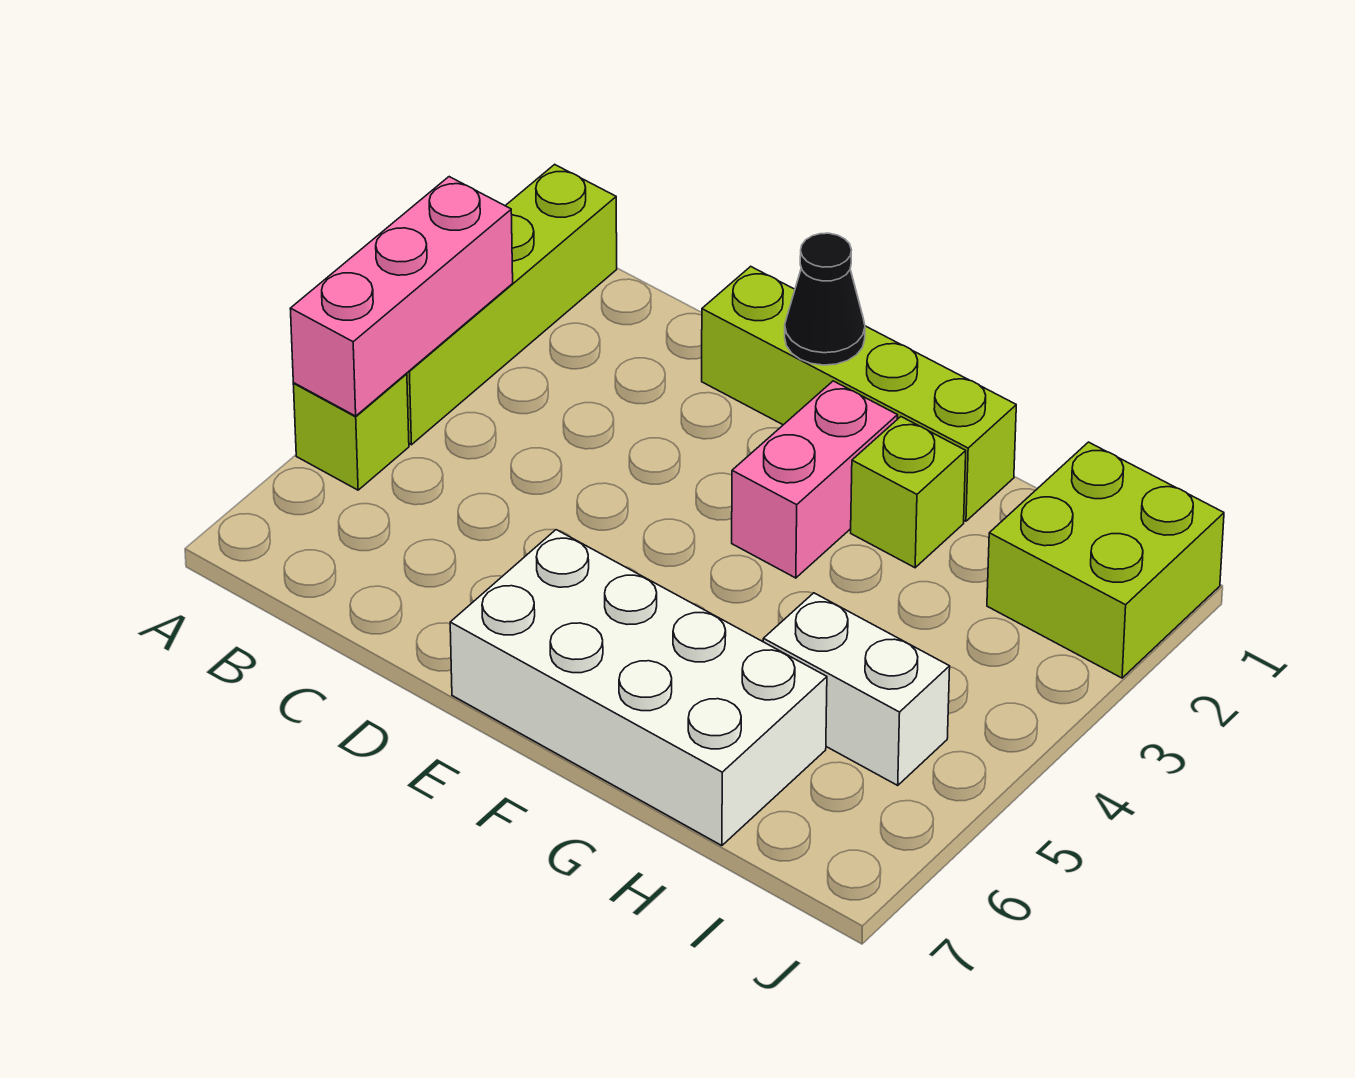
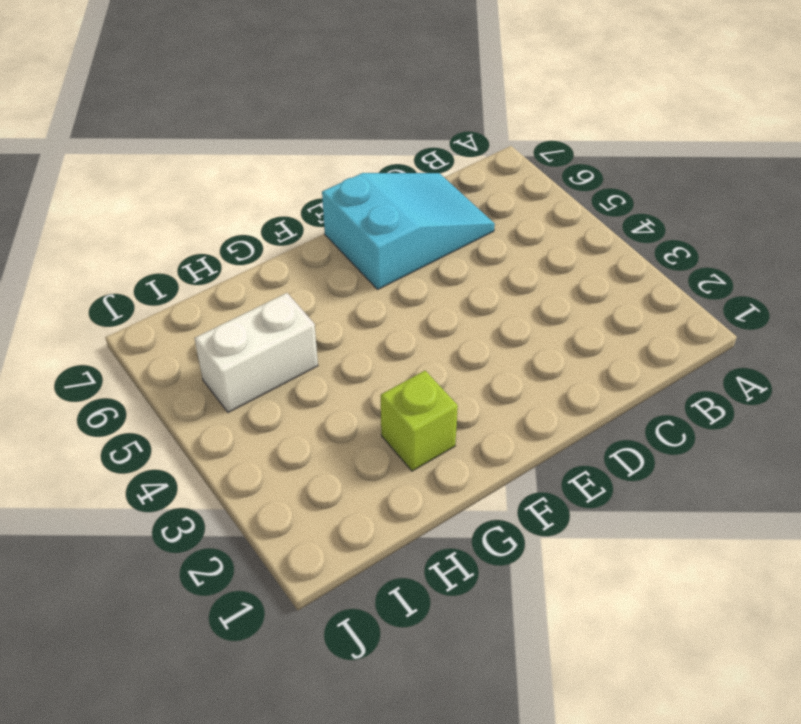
cyan slope C6:E7 level 1 top E -> white brick E6:H7 level 1
none -> lime brick A1:A4 level 1
none -> lime brick A5 level 1

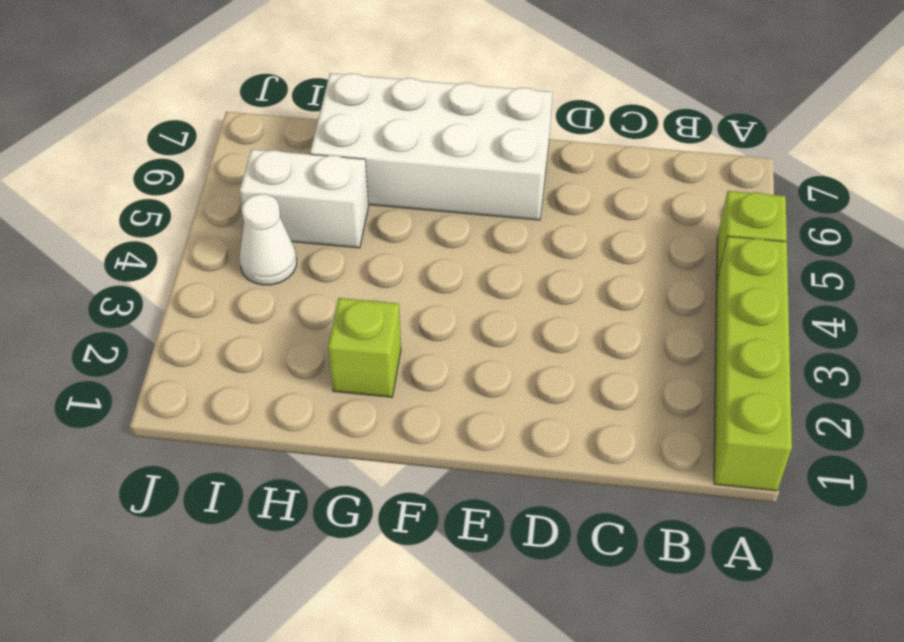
white cone I4 level 1 -> none
none -> lime brick D1:G1 level 1
none -> pink brick F2:F3 level 1

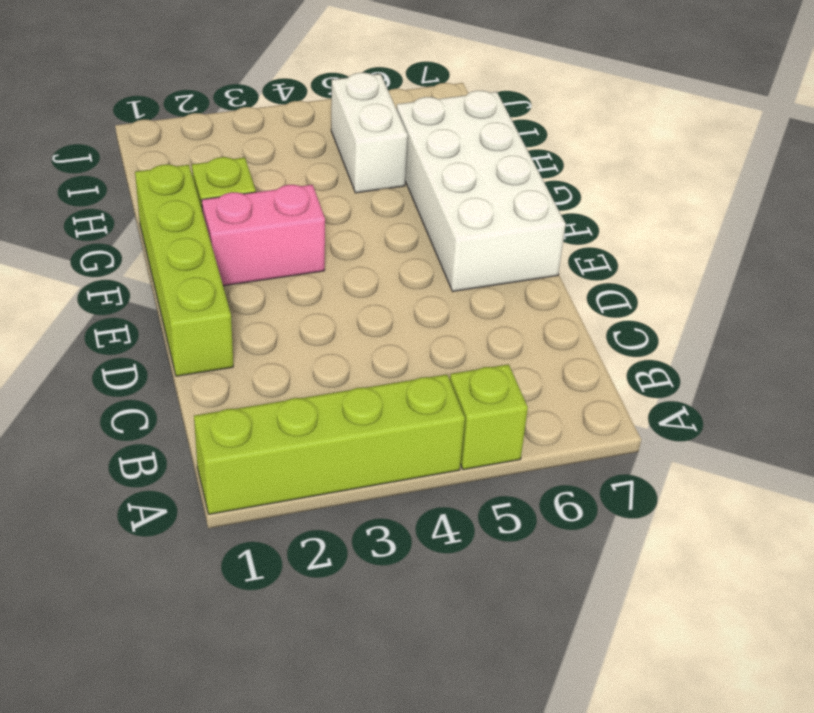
none -> lime brick I1:J2 level 1
none -> pink brick A3:A5 level 2

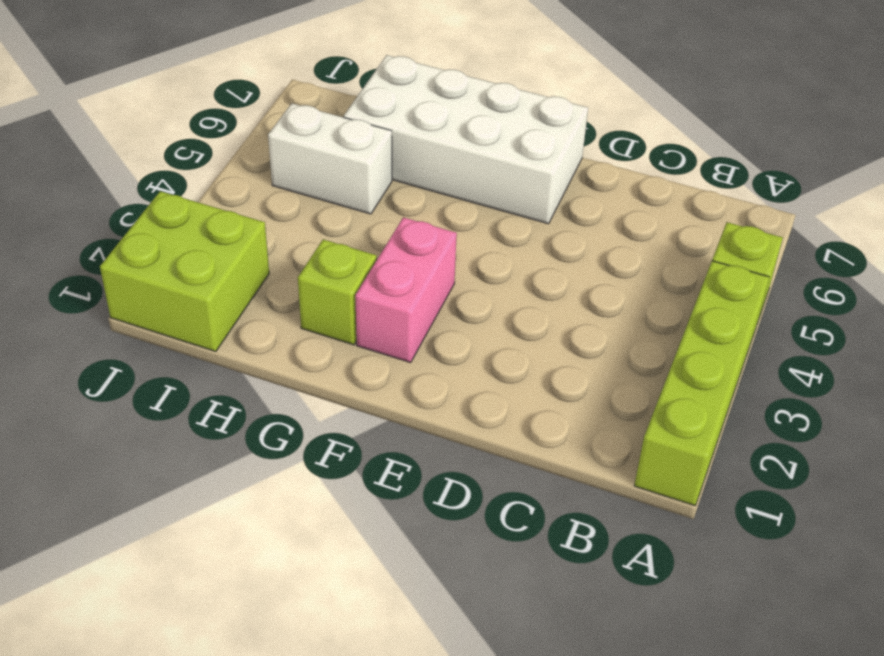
none -> lime brick D1:G1 level 1
none -> pink brick A3:A5 level 2

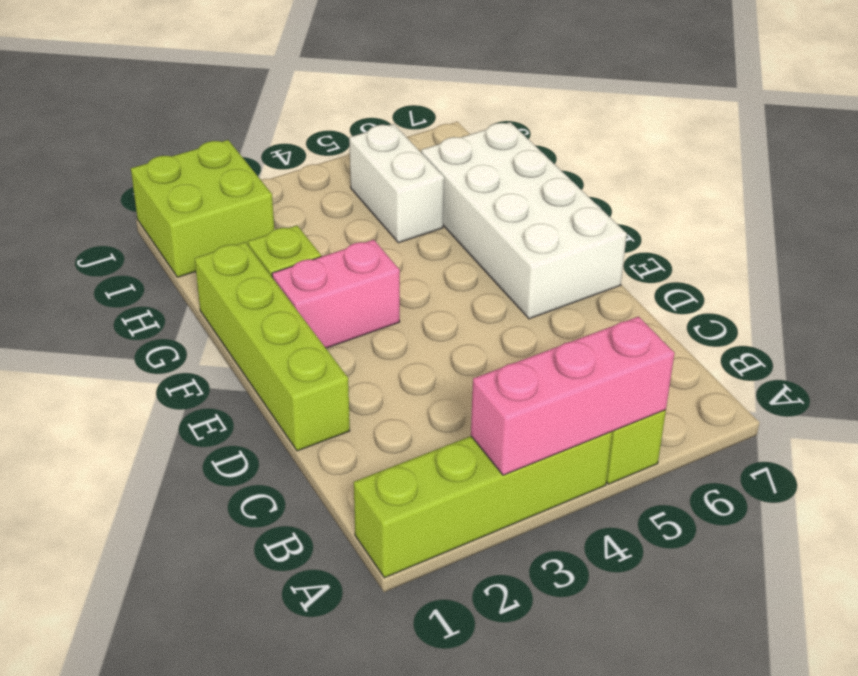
none -> black cone E1 level 2

